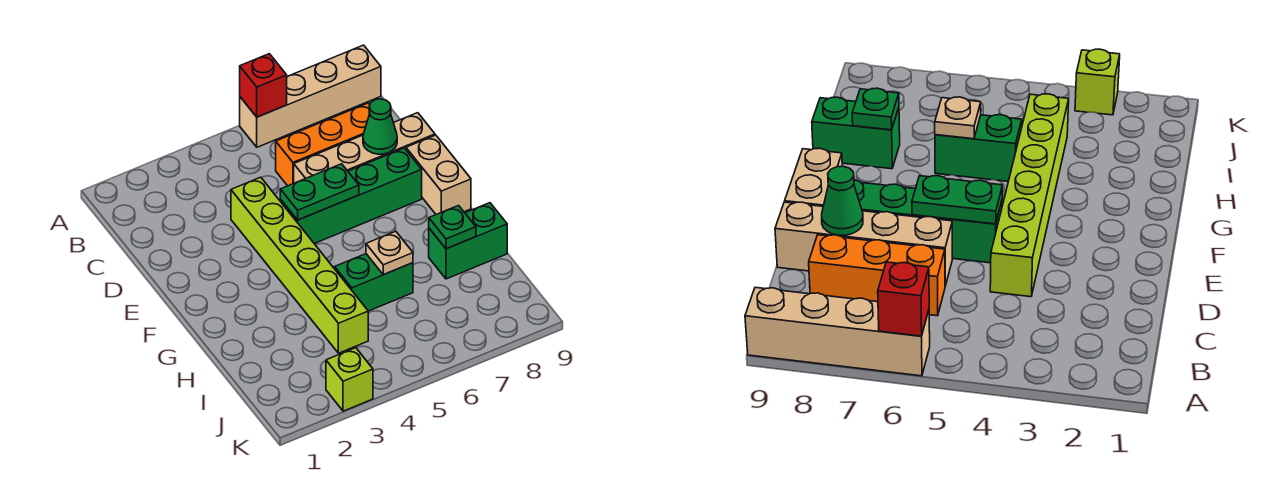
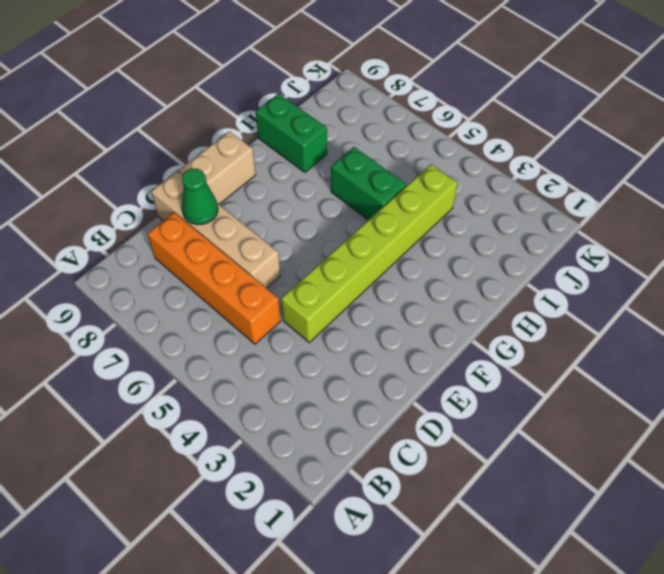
orange brick C5:C8 level 1 -> orange brick C6:C8 level 1
none -> tan brick A6:A9 level 1
none -> green brick E5:E8 level 1
none -> lime brick K3 level 1

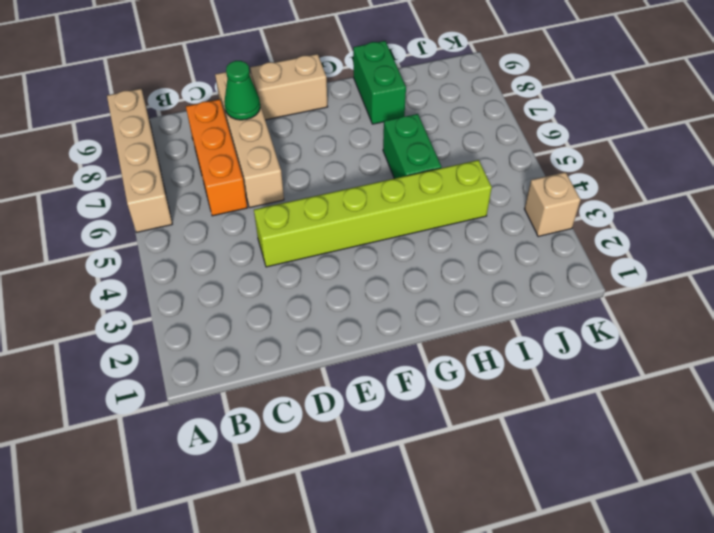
tan brick K3 level 1 -> lime brick K3 level 1
none -> green brick E5:E8 level 1
none -> red brick A6 level 2
none -> green plate E5:E6 level 2

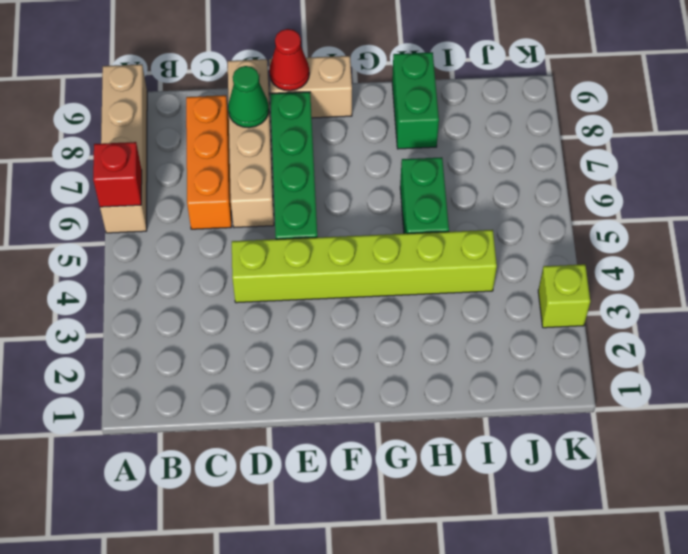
red cone E9 level 2 -> none
none -> green plate E5:E6 level 2
none -> tan plate H6 level 2
none -> green plate H8 level 2

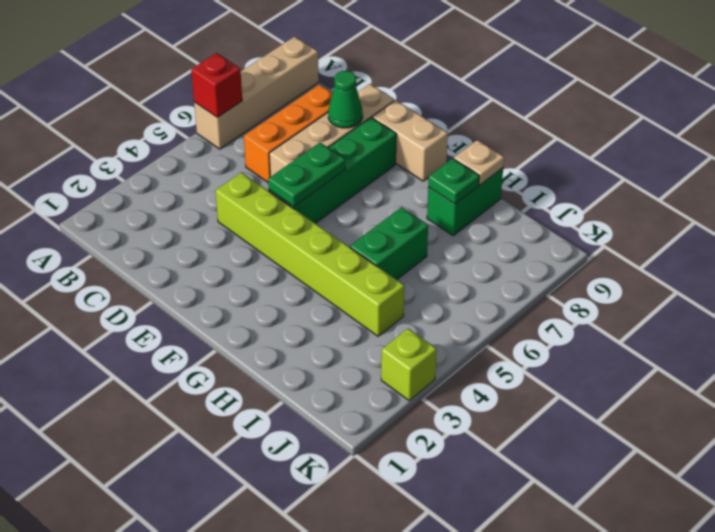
tan plate H9 level 2 -> tan plate H6 level 2

